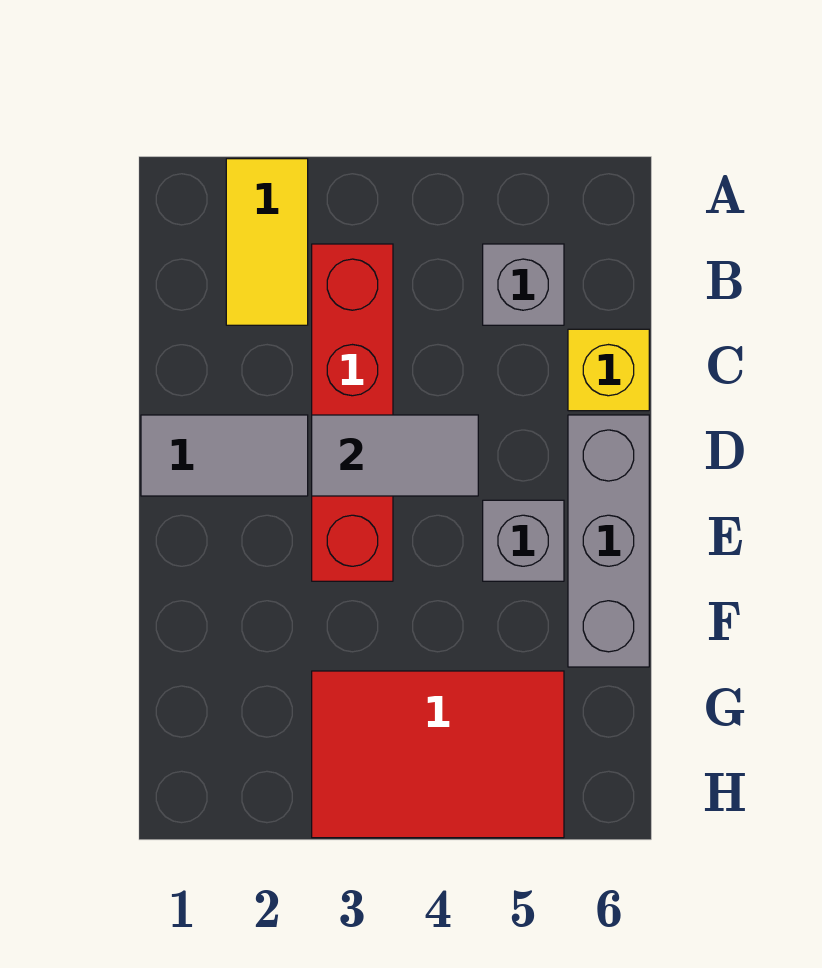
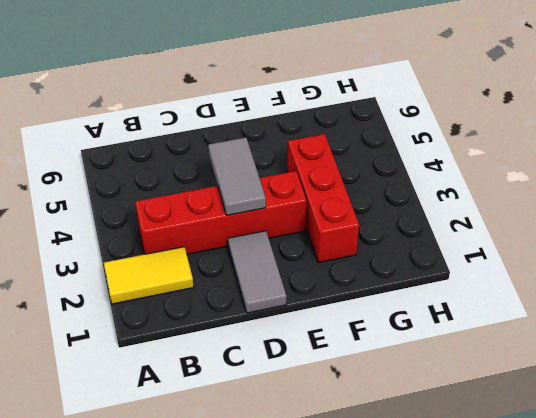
red brick F2:F4 level 1 -> none
none -> grey brick B5 level 1
none -> yellow brick C6 level 1

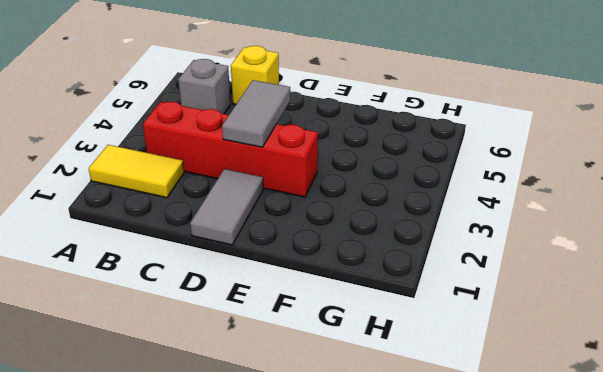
none -> grey brick D6:F6 level 1
none -> grey brick E5 level 1

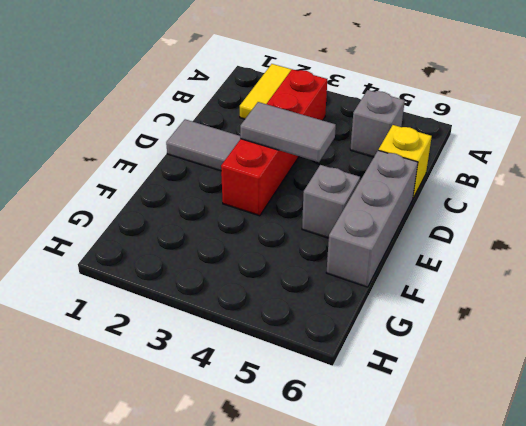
none -> red tile G3:H5 level 1

